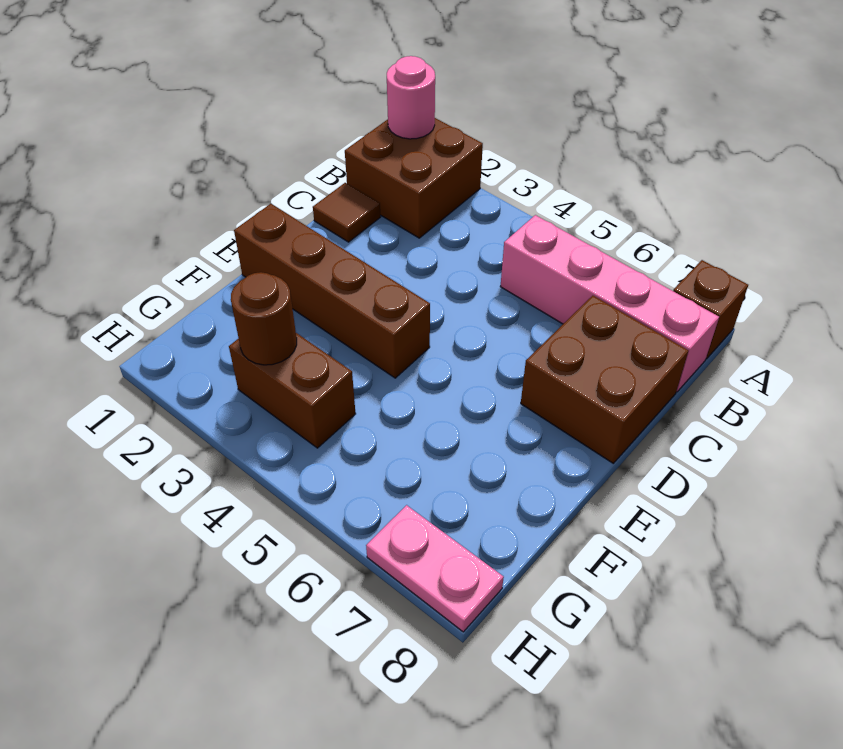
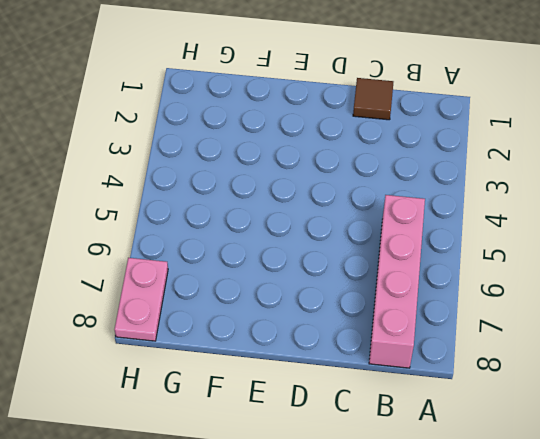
none -> brown brick A1:B2 level 1
none -> brown brick A8 level 1

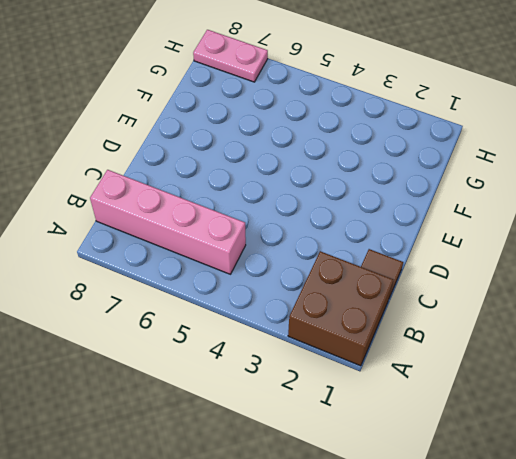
none -> brown brick A8 level 1
none -> brown brick C7:D8 level 1

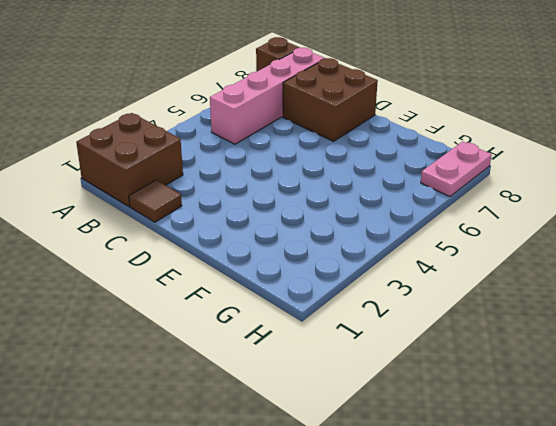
none -> brown brick E1:E4 level 1
none -> brown brick G3:G4 level 1

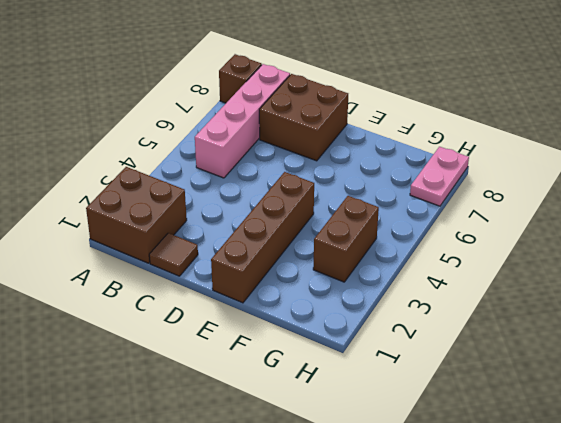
none -> pink round brick A1 level 2
none -> brown round brick G3 level 2

